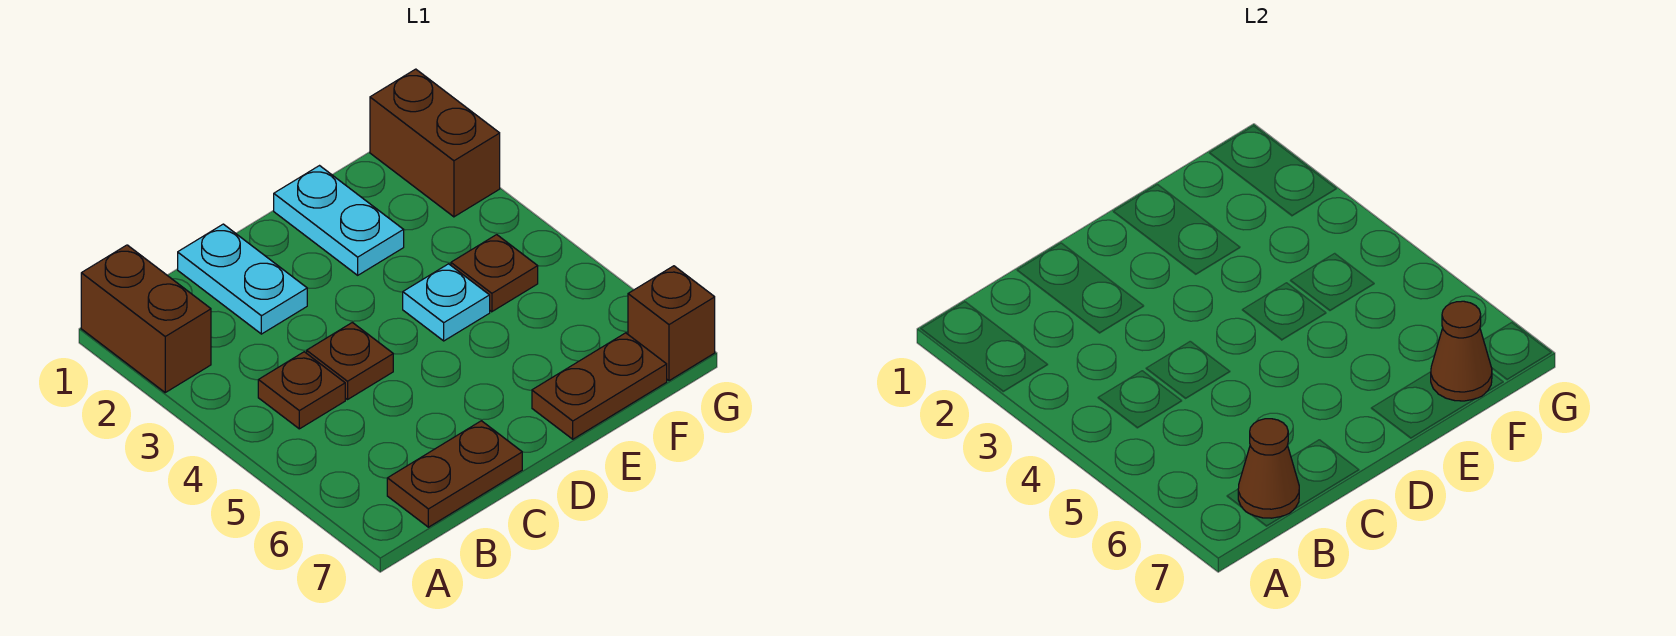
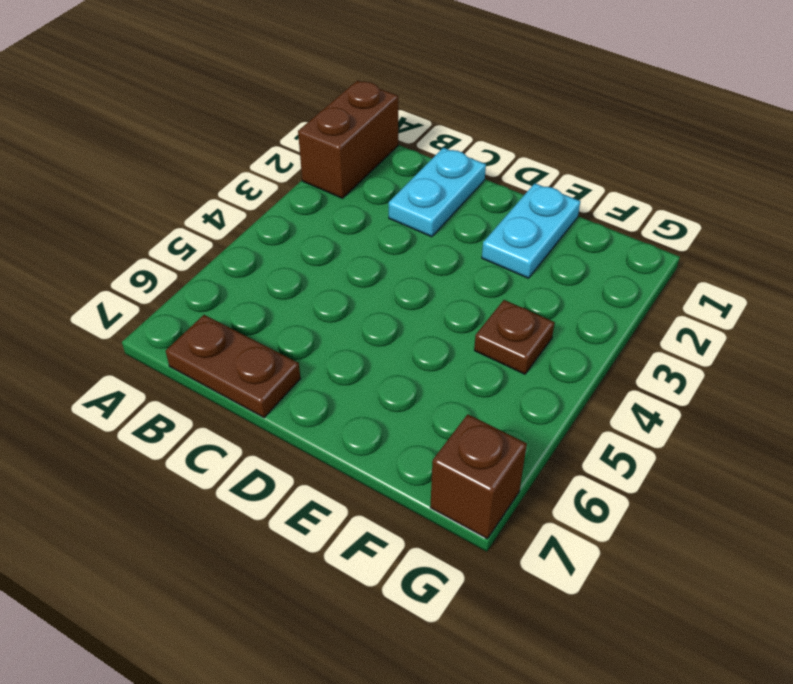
none -> brown plate B4 level 1
none -> brown plate C4 level 1
none -> cyan plate E4 level 1

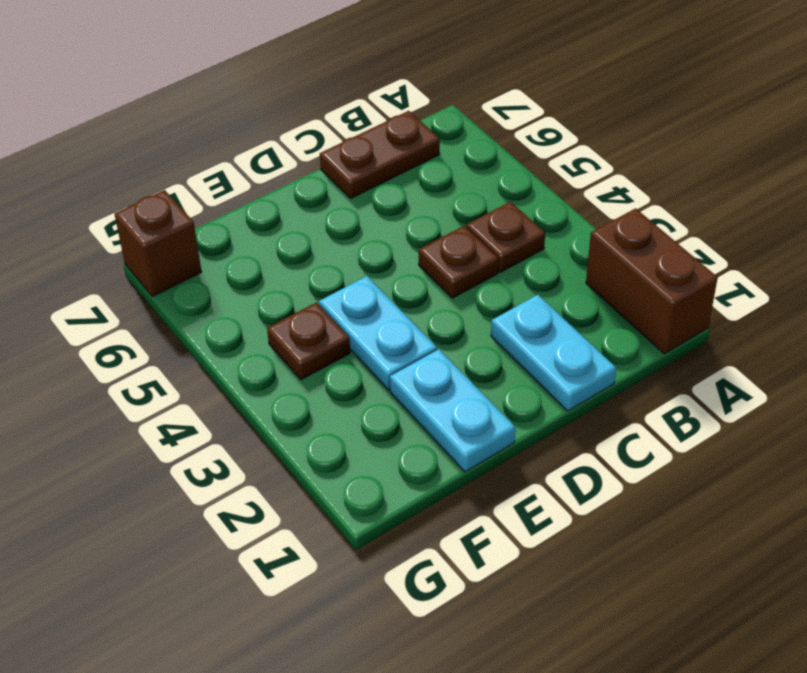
cyan plate E3:E4 level 1 -> cyan plate E4 level 1
none -> brown plate E7:F7 level 1
none -> brown brick G1:G2 level 1
none -> brown cone B7 level 2

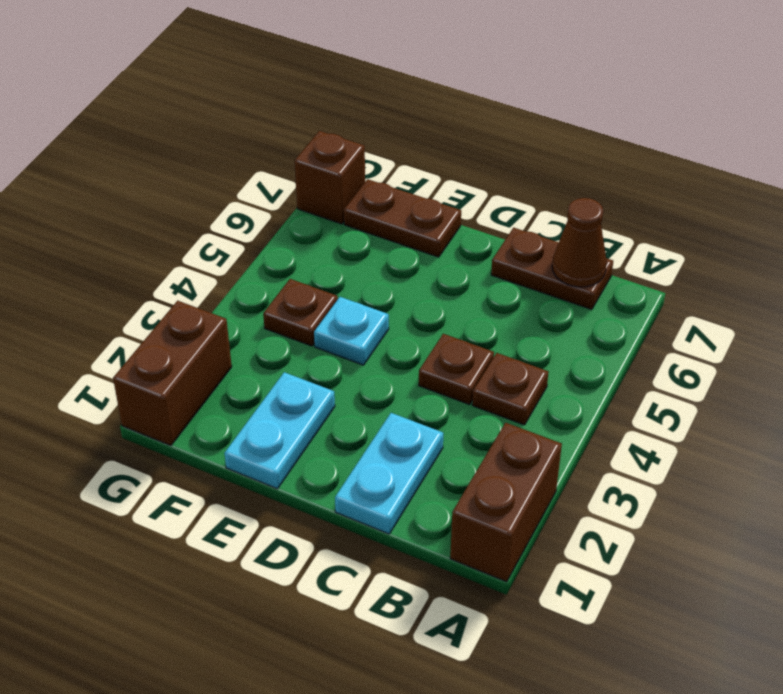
none -> brown cone F7 level 2

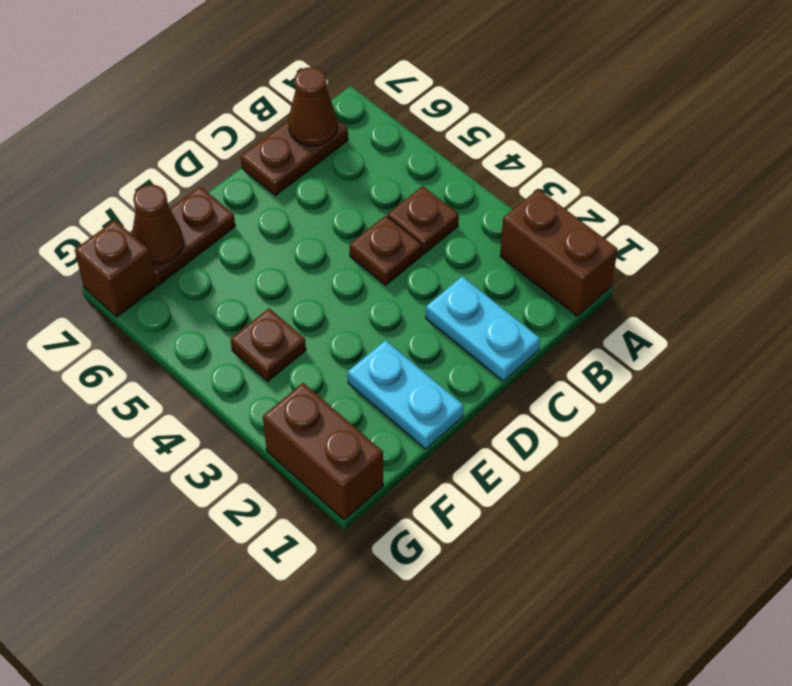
none -> cyan plate E4 level 1

